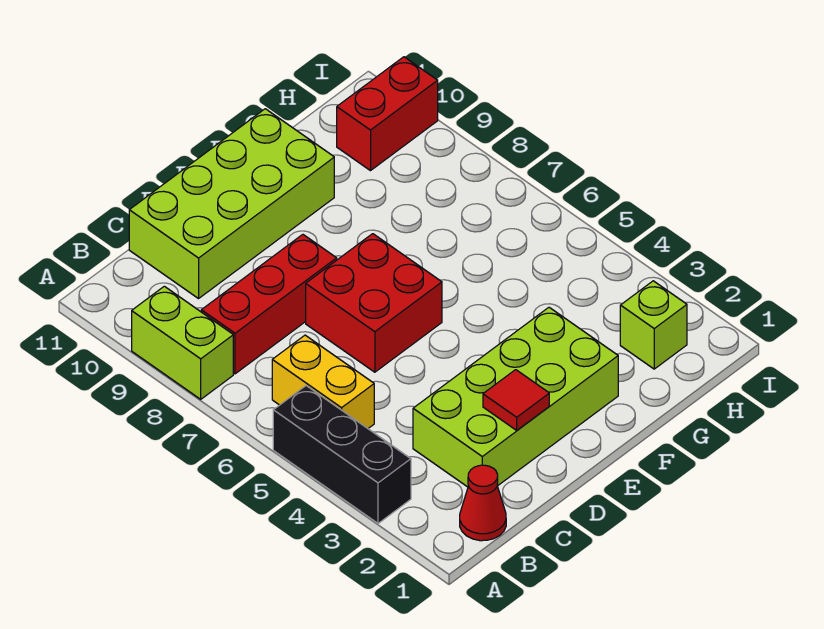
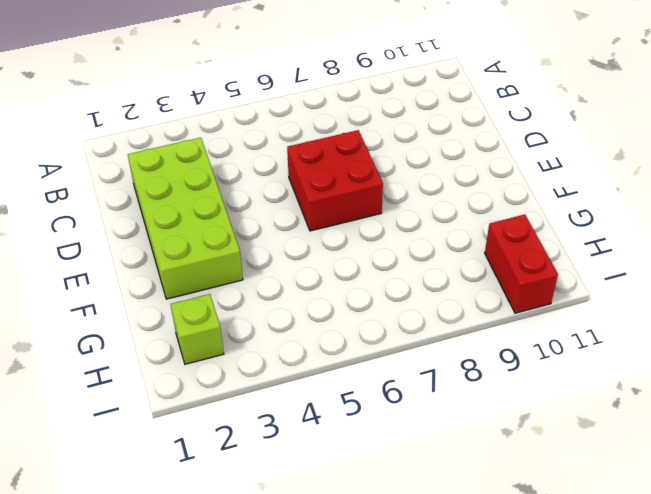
none -> black brick A3:A5 level 1
none -> lime brick A8:A9 level 1

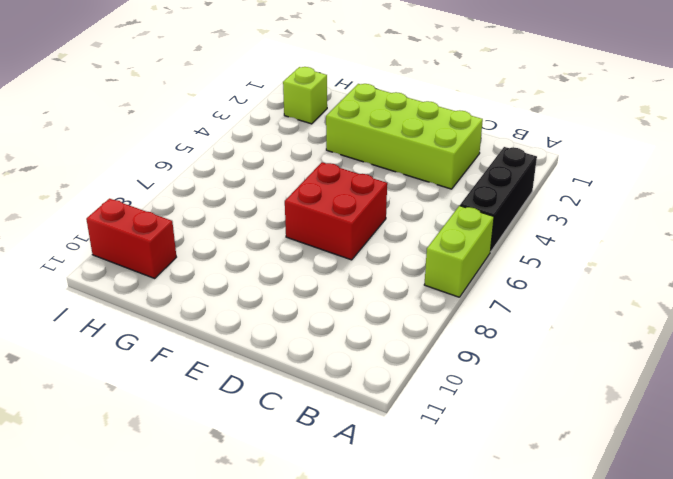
lime brick A6:A7 level 1 -> lime brick A8:A9 level 1
none -> red cone B1 level 1
none -> yellow brick B5:B6 level 1

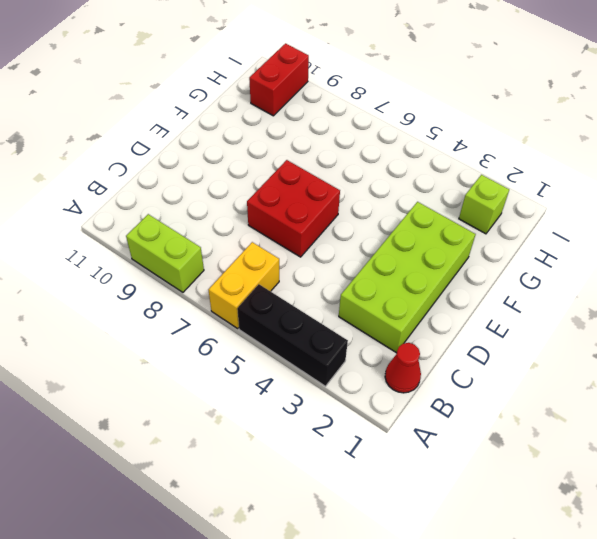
yellow brick A6:B6 level 1 -> yellow brick B5:B6 level 1
none -> red brick B8:D8 level 1
none -> lime brick C10:F11 level 1

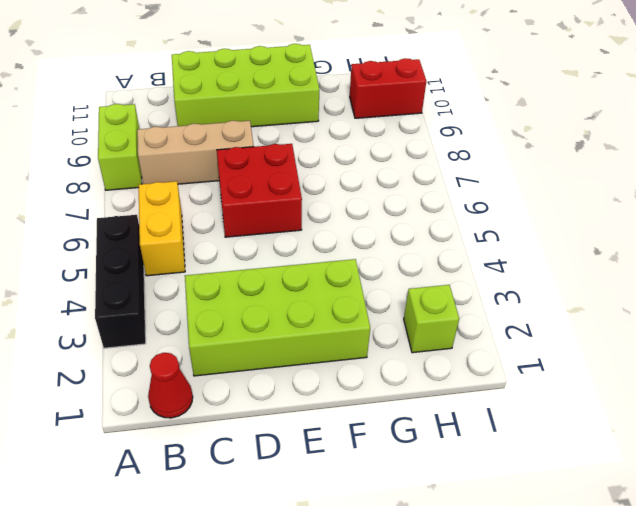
tan brick B8:D8 level 1 -> red brick B8:D8 level 1
none -> red tile D2 level 2

